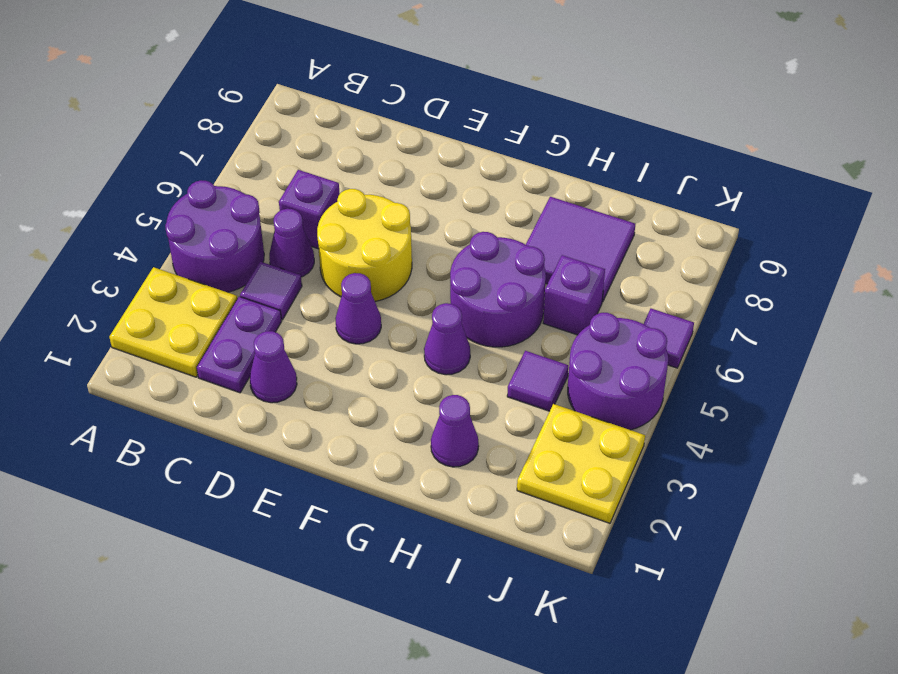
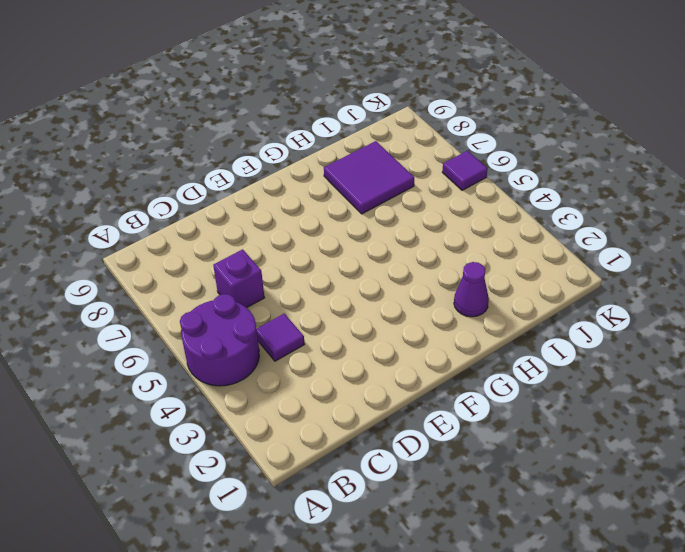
none -> yellow plate A2:B3 level 1
none -> purple plate C2:C3 level 1
none -> purple cone C5 level 1

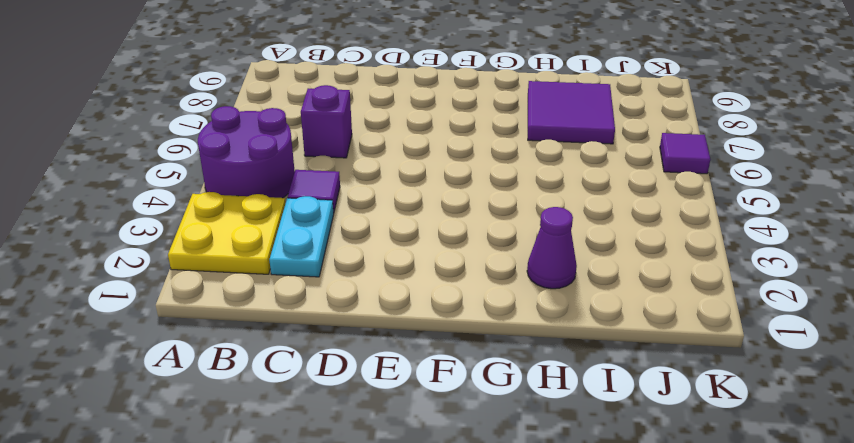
cyan plate C2:C3 level 1 -> purple plate C2:C3 level 1
none -> purple cone C5 level 1
none -> purple cone D2 level 1
none -> yellow round brick D5:E6 level 1

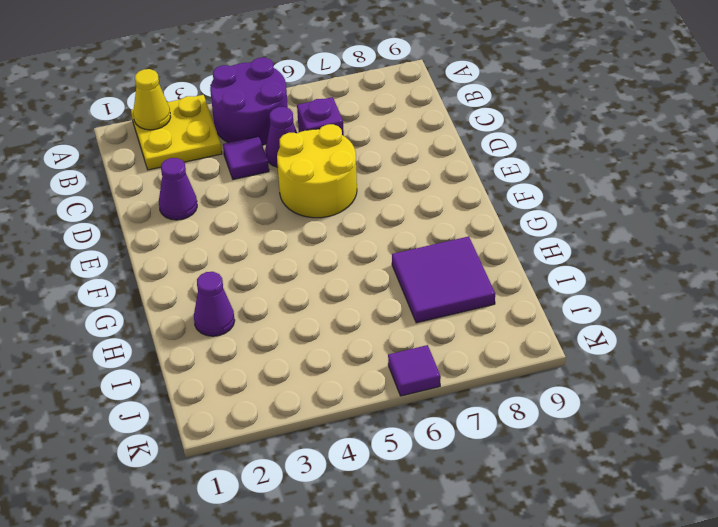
yellow cone A2 level 2 -> none
none -> purple plate C2:C3 level 1
none -> purple cone E4 level 1
none -> purple cone G4 level 1

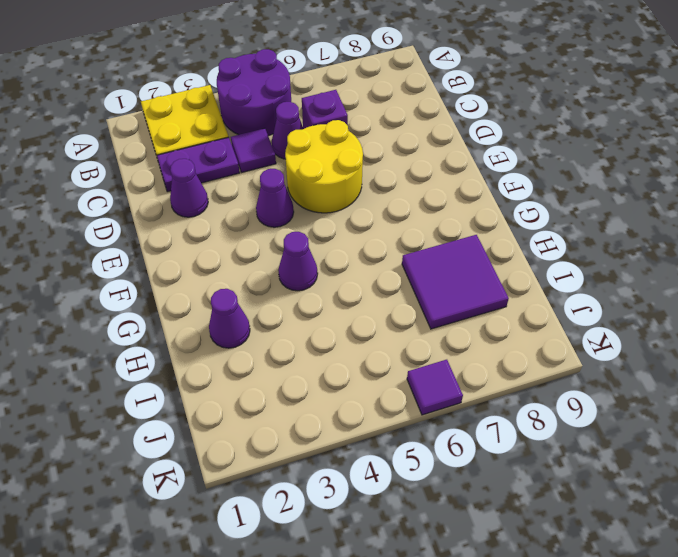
none -> purple round brick G5:H6 level 1
none -> purple tile I4 level 1
none -> purple brick I6 level 1

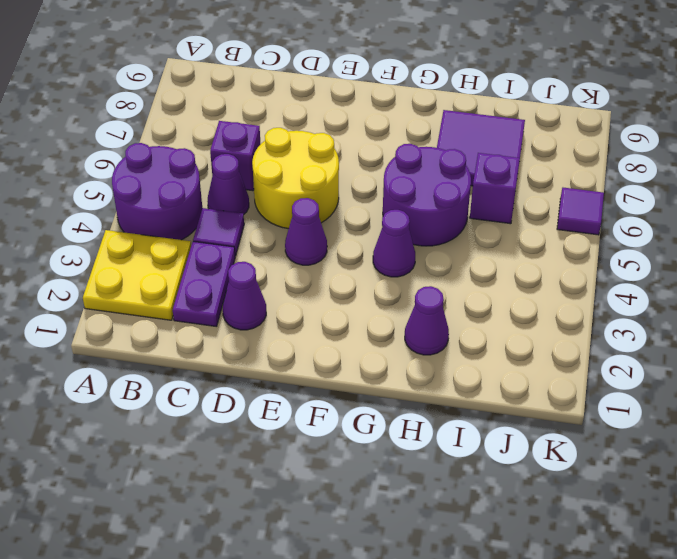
none -> purple tile I4 level 1
none -> yellow plate J2:K3 level 1
none -> purple round brick J4:K5 level 1

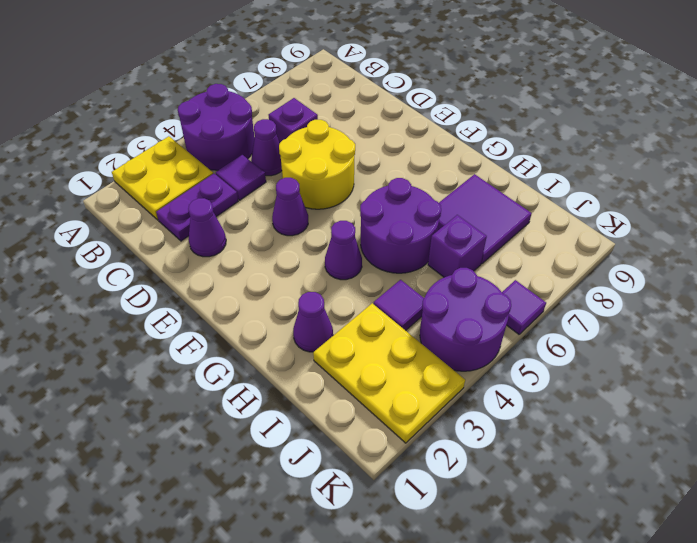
yellow plate I2:K3 level 1 -> yellow plate J2:K3 level 1

